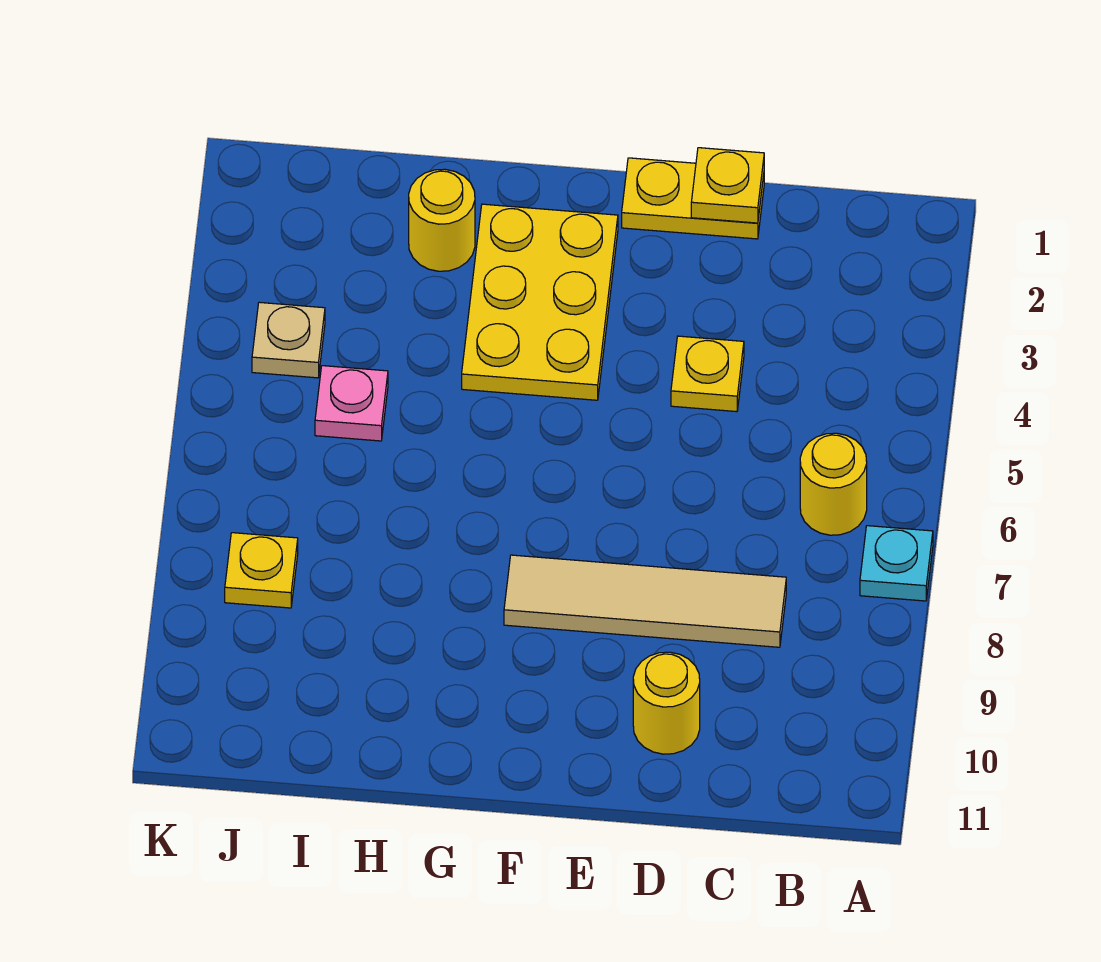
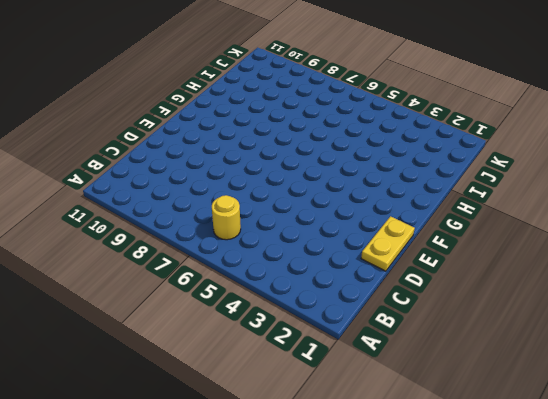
none -> cyan plate A7 level 1
none -> tan tile C8:F8 level 1
none -> yellow plate D4 level 1

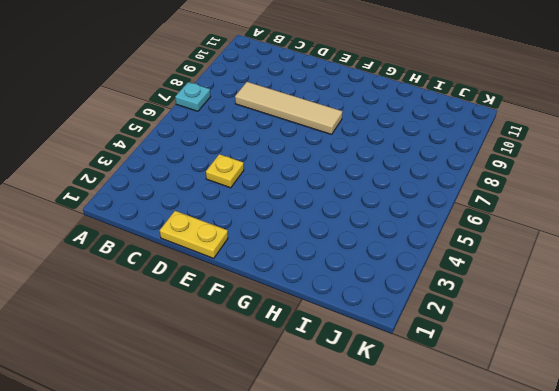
none -> yellow round brick B6 level 1
none -> yellow round brick D10 level 1
none -> yellow plate F2:G4 level 1

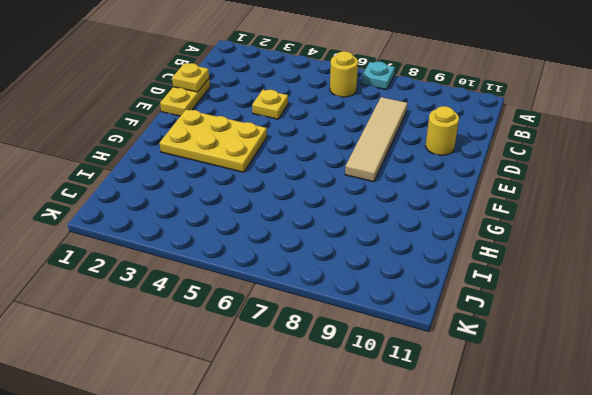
none -> yellow round brick H2 level 1
none -> pink plate I5 level 1
none -> tan plate J4 level 1

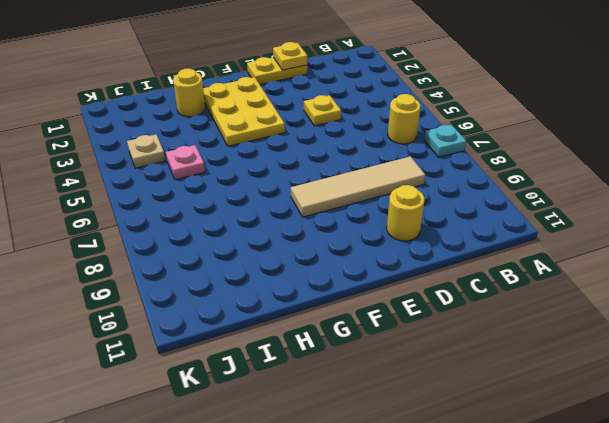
none -> yellow plate J8 level 1

